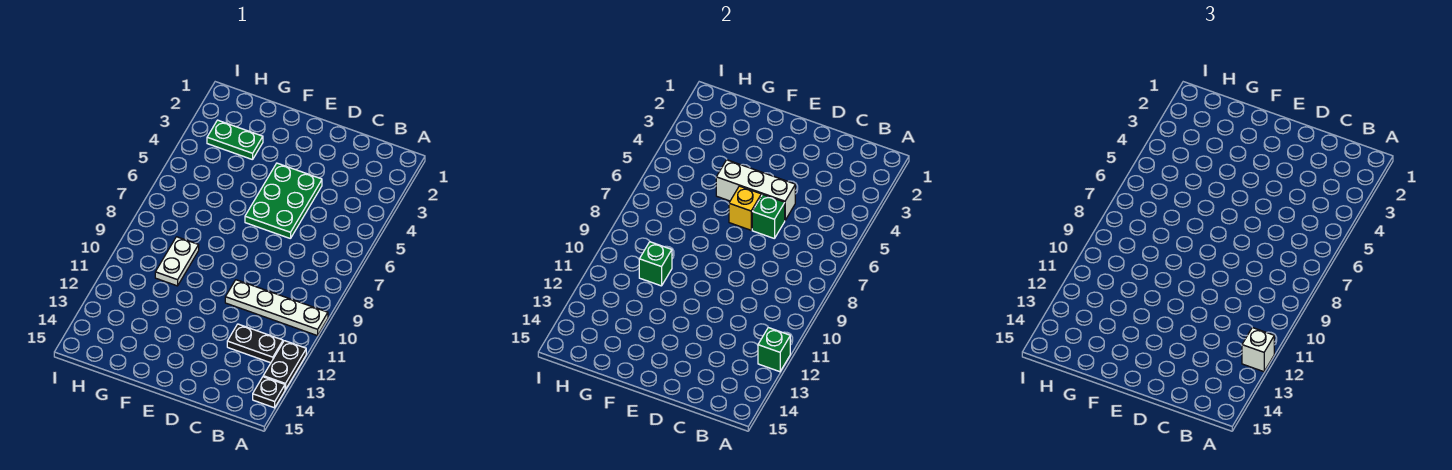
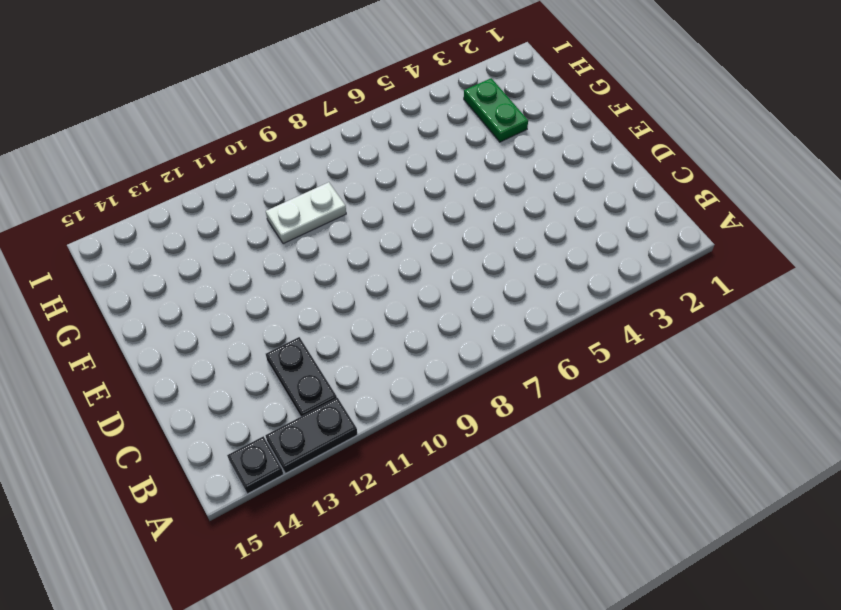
none -> white plate A10:D10 level 1
none -> green plate D4:E6 level 1
none -> green brick A12 level 2

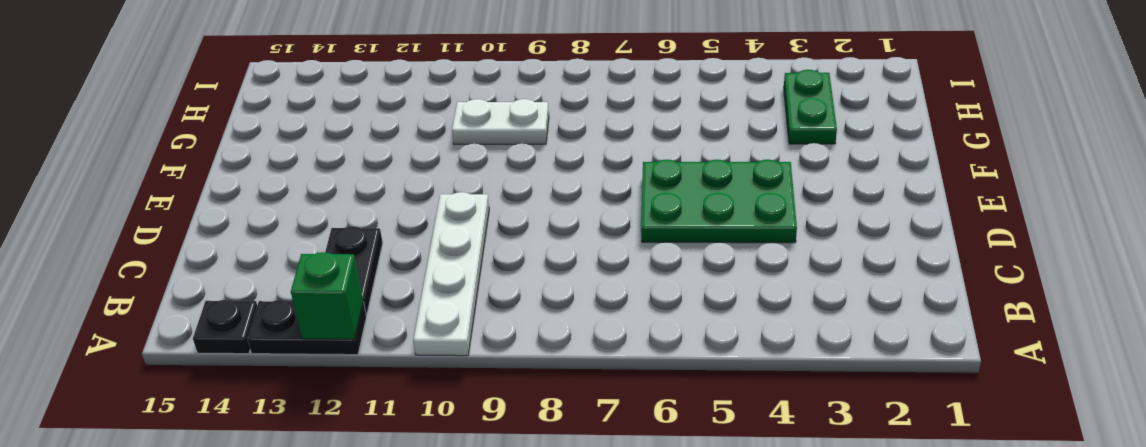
none -> white brick D5:F5 level 2
none -> green brick D6 level 2
none -> yellow brick E6 level 2

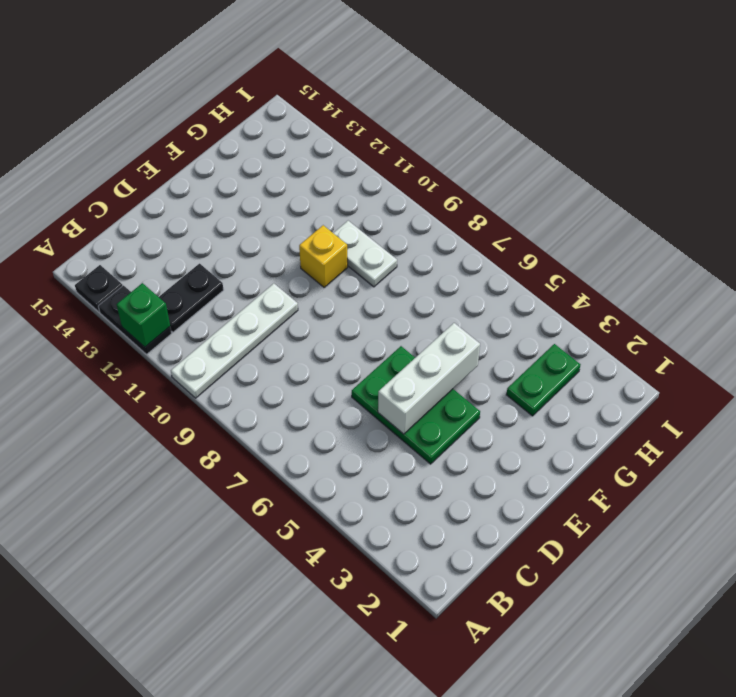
yellow brick F10 level 1 -> yellow brick E6 level 2
none -> green brick D6 level 2
none -> green brick G10 level 2
none -> white brick A12 level 3

